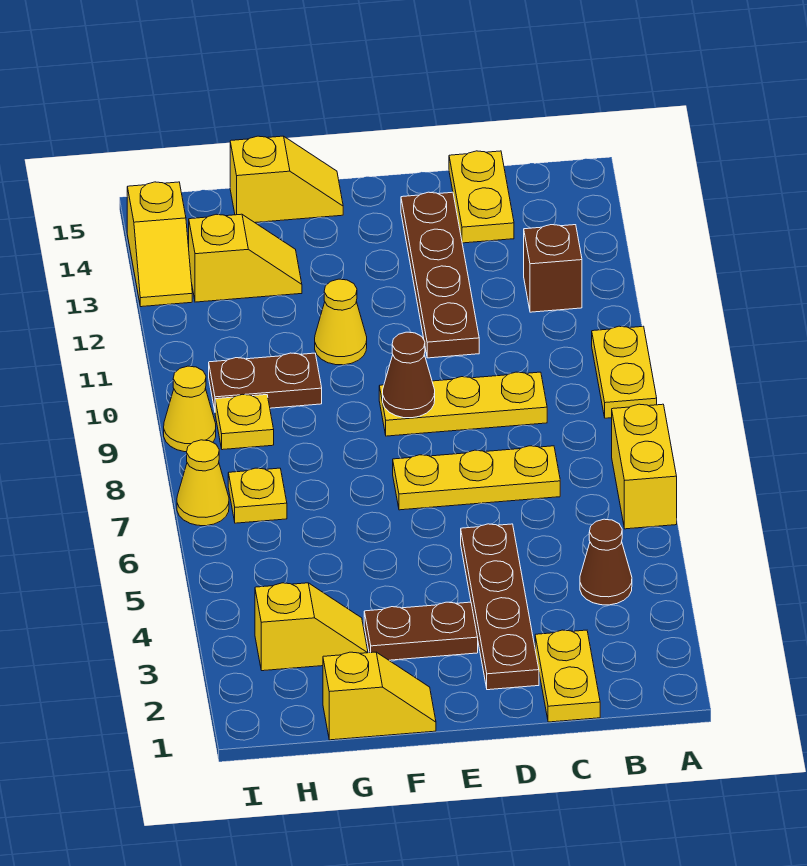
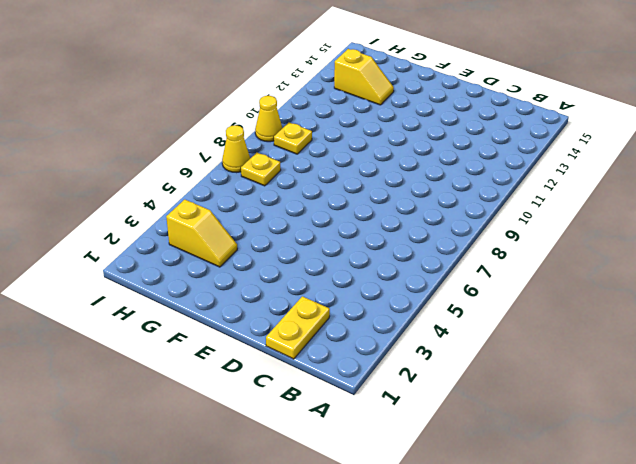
none -> yellow brick A6:A7 level 1
none -> yellow plate A9:A10 level 1
none -> brown cone B4 level 1

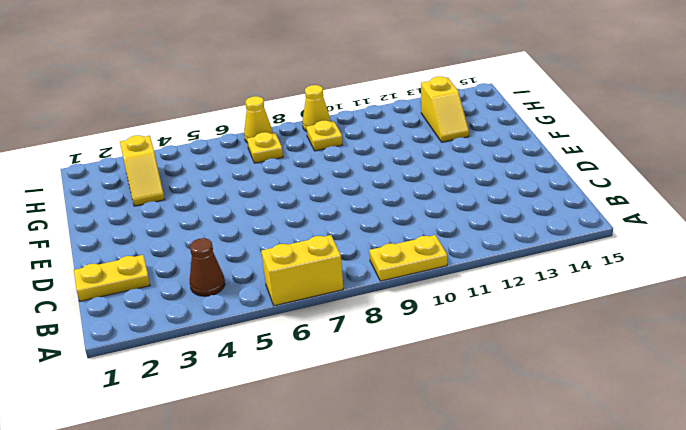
none -> brown brick B12 level 1
none -> yellow plate C7:E7 level 1
none -> yellow plate C9:E9 level 1

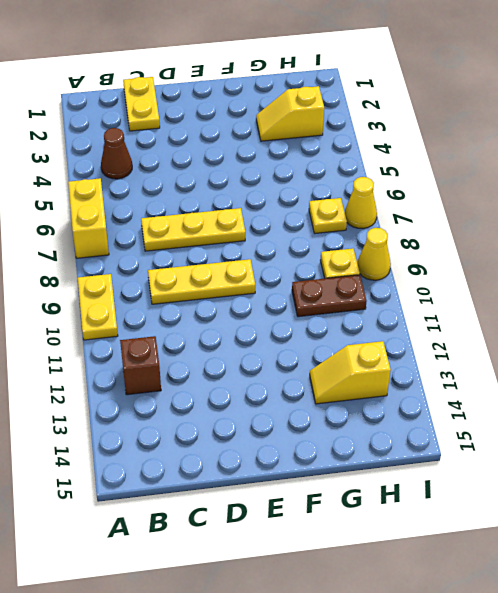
none -> yellow plate C14:C15 level 1
none -> brown plate D2:D5 level 1
none -> brown plate D11:D14 level 1

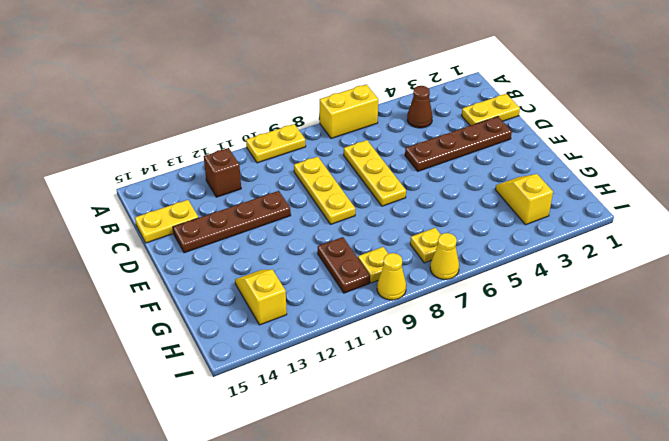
none -> brown plate E3:F3 level 1
none -> yellow slope F1:G1 level 1 top G
none -> yellow cone F11 level 1

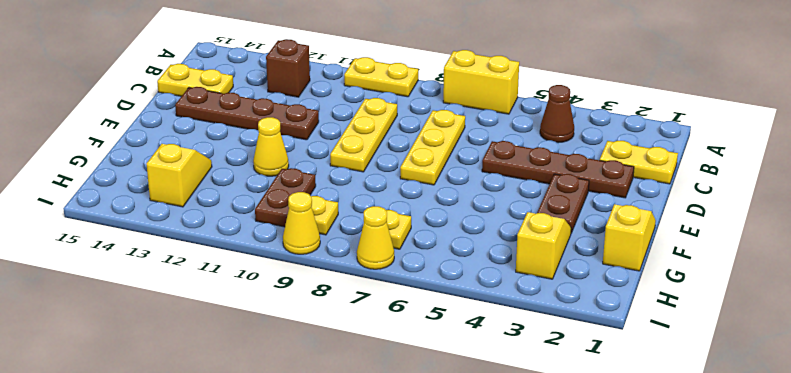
none -> yellow slope F15:G15 level 1 top G
none -> yellow slope I13:I14 level 1 top 14
none -> brown cone E9 level 2

